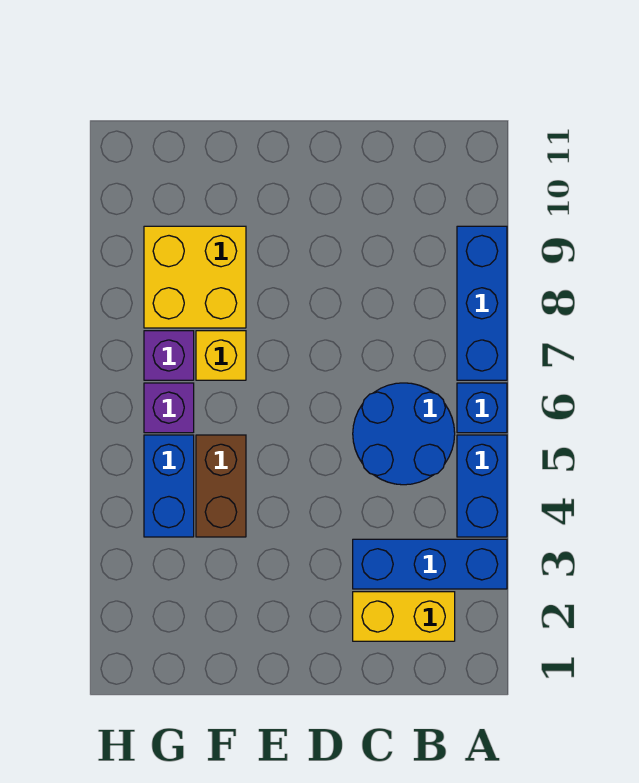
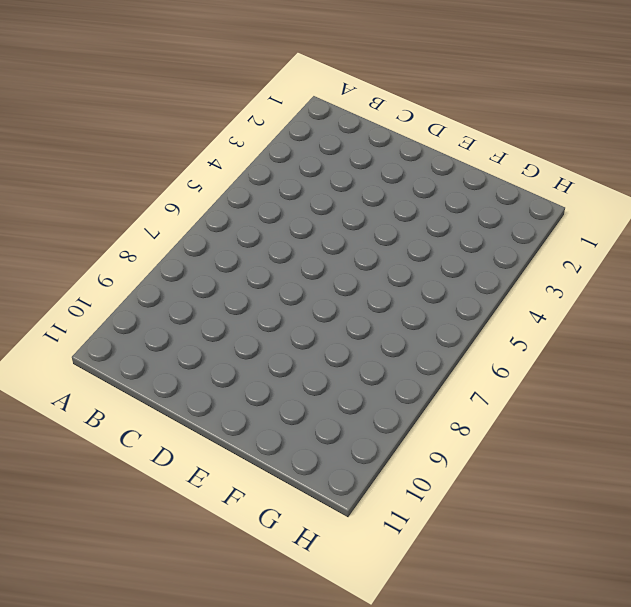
none -> blue brick A3:C3 level 1
none -> blue brick A4:A5 level 1
none -> blue brick A6 level 1

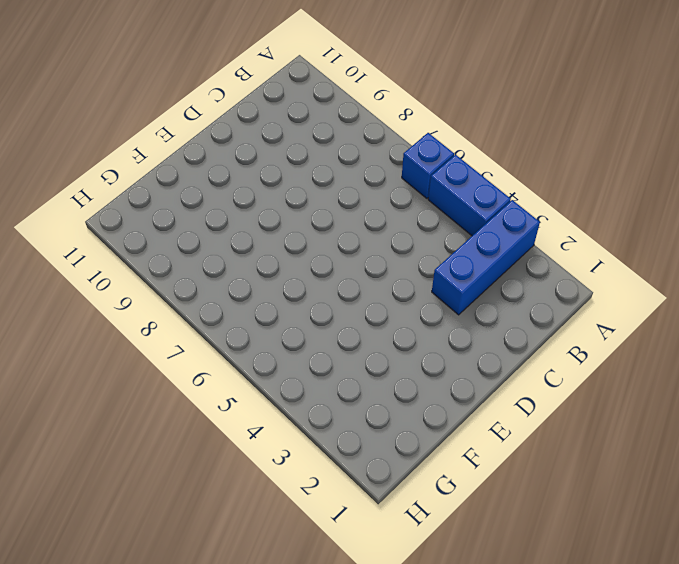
none -> blue brick A7:A9 level 1
none -> yellow brick B2:C2 level 1
none -> blue round brick B5:C6 level 1

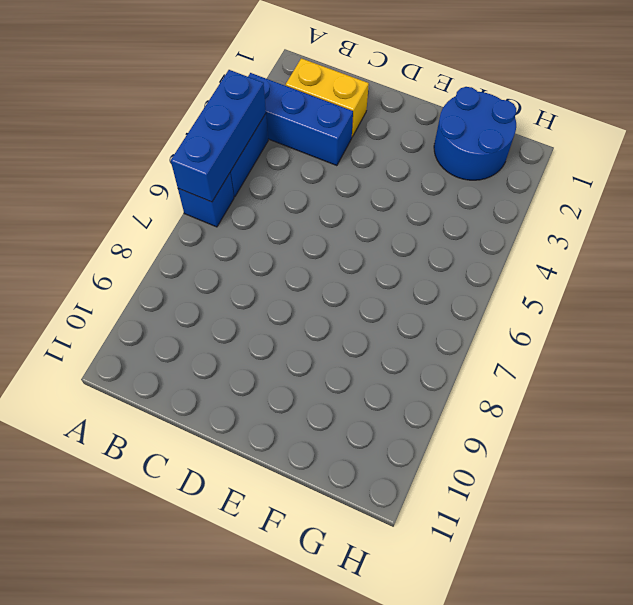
blue brick A4:A6 level 2 -> blue brick A7:A9 level 1
blue round brick F1:G2 level 1 -> blue round brick B5:C6 level 1
none -> brown brick F4:F5 level 1
none -> yellow brick F7 level 1
none -> yellow brick F8:G9 level 1

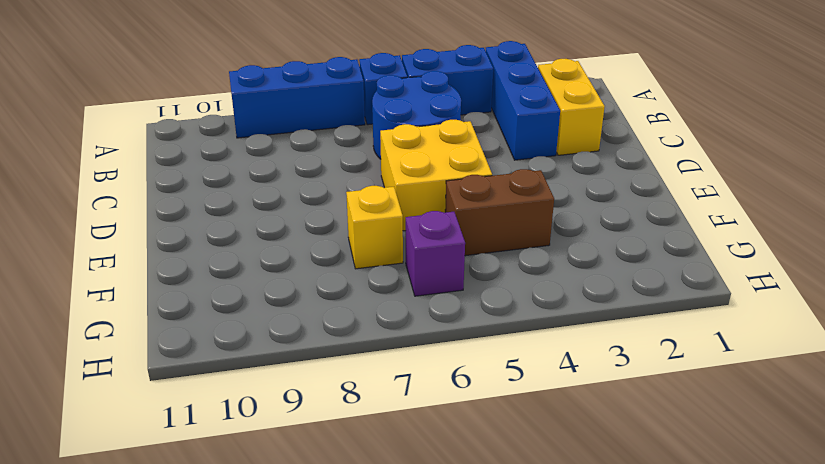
yellow brick D5:E6 level 1 -> yellow brick F8:G9 level 1
none -> blue brick G4:G5 level 1
none -> purple brick G7 level 1

